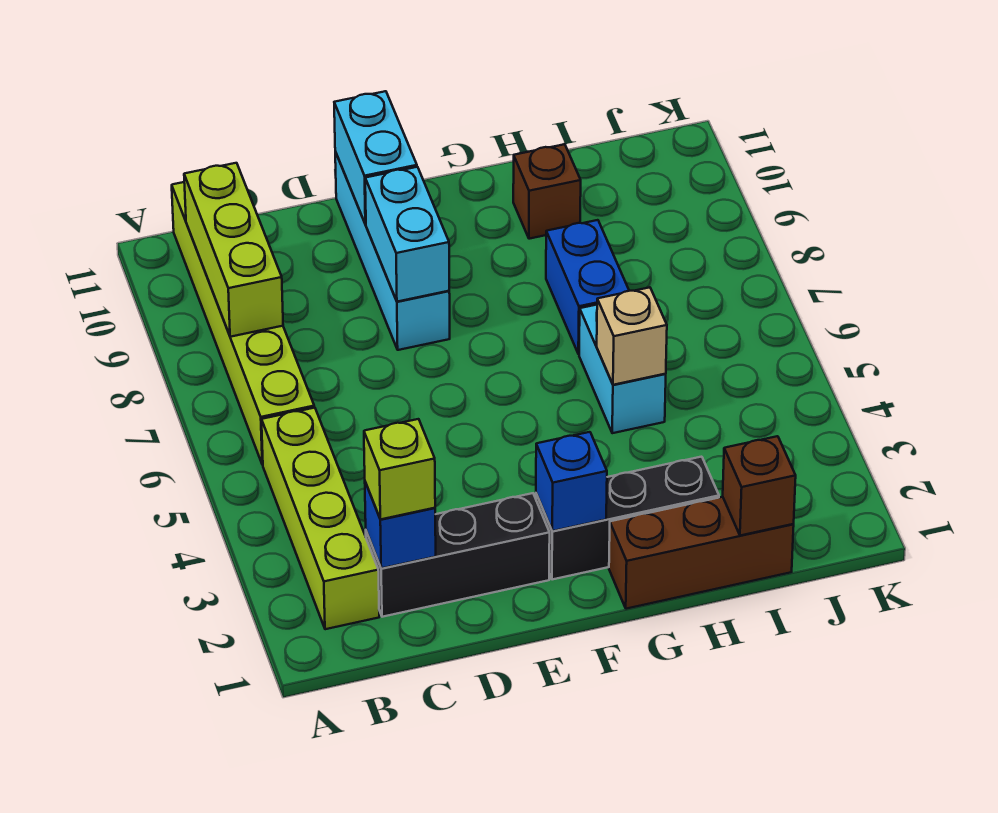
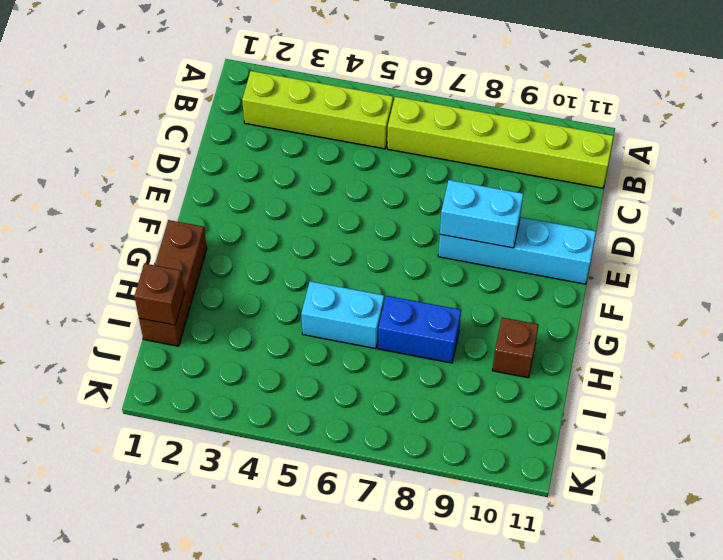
none -> black brick C2:E2 level 1
none -> black brick F2:H2 level 1
none -> lime brick B8:B10 level 2

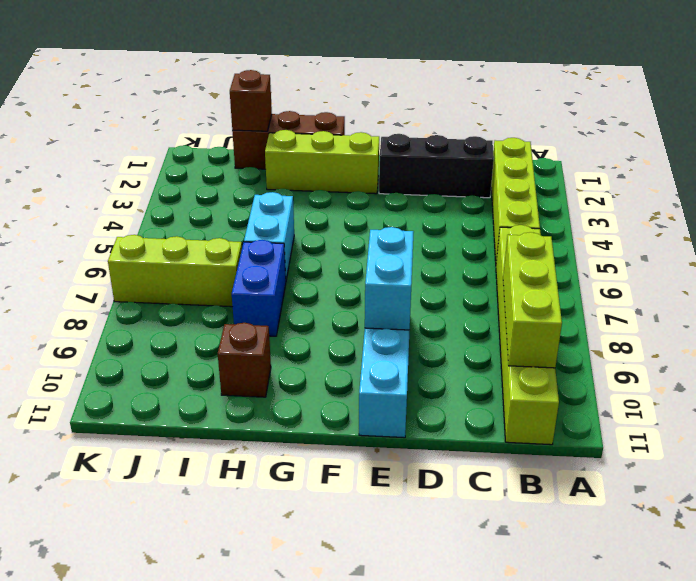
lime brick F2:H2 level 1 -> black brick F2:H2 level 1
lime brick I7:K7 level 1 -> none
none -> blue brick C2 level 2
none -> cyan brick E10:E11 level 2
none -> blue brick F2 level 2

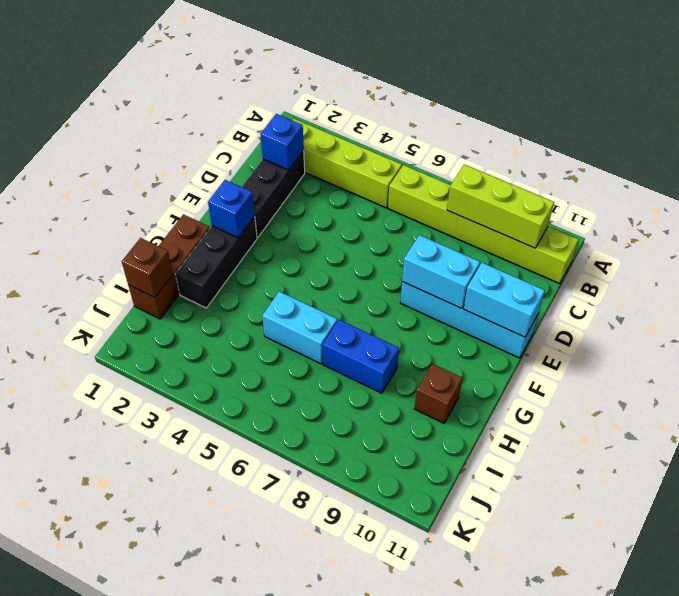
none -> tan brick H5 level 2
none -> lime brick C2 level 3

